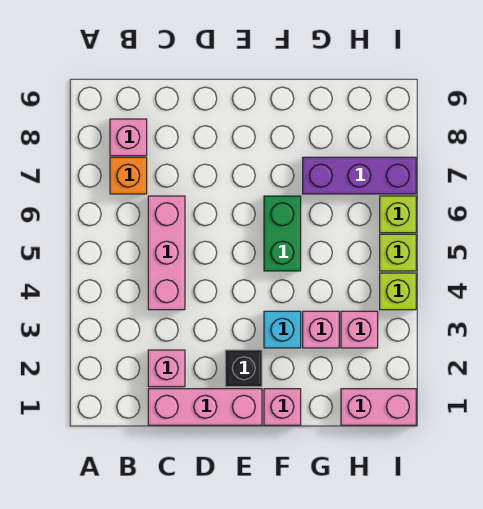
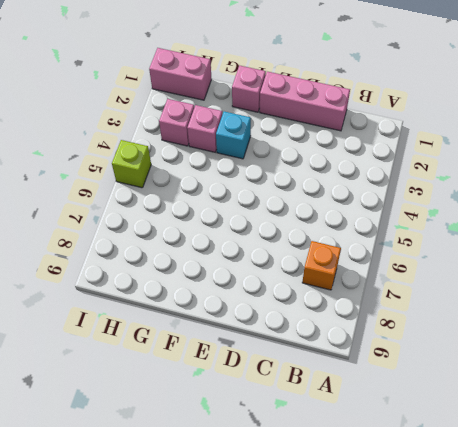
none -> pink brick B8 level 1
none -> pink brick C2 level 1
none -> pink brick C4:C6 level 1

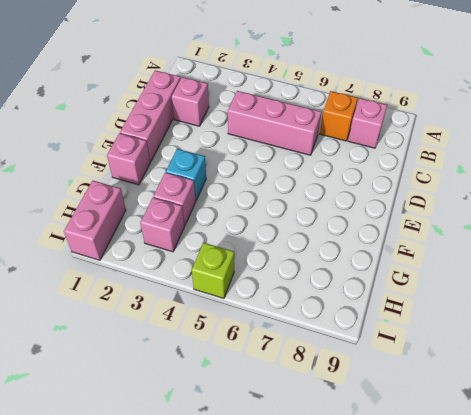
none -> black brick E2 level 1
none -> green brick F5:F6 level 1
none -> purple brick G7:I7 level 1

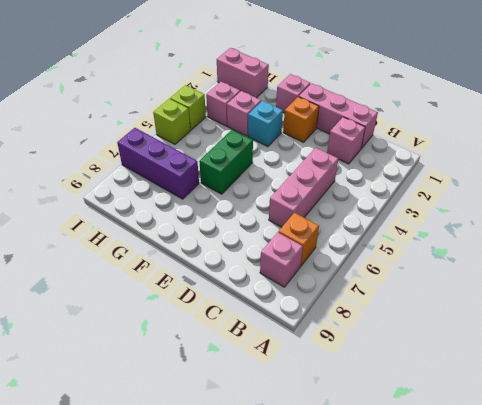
orange brick E2 level 1 -> black brick E2 level 1
none -> lime brick I6 level 1

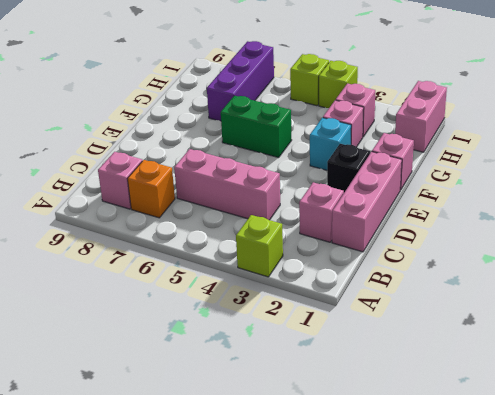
lime brick A3 level 1 -> lime brick I6 level 1

